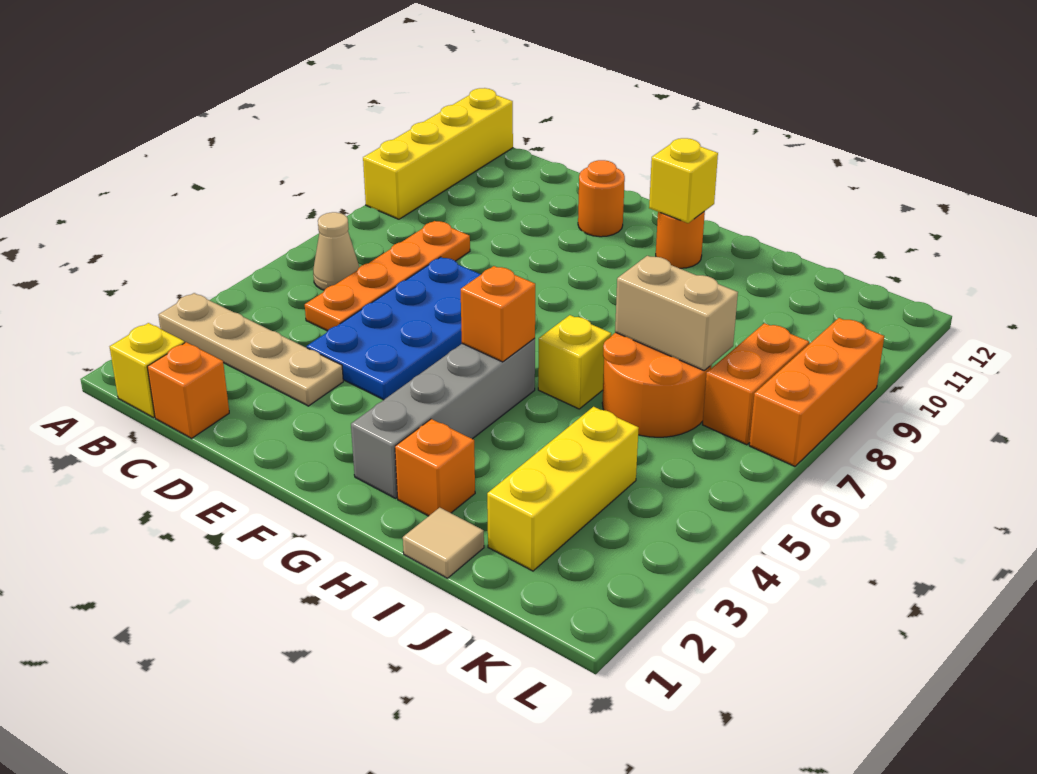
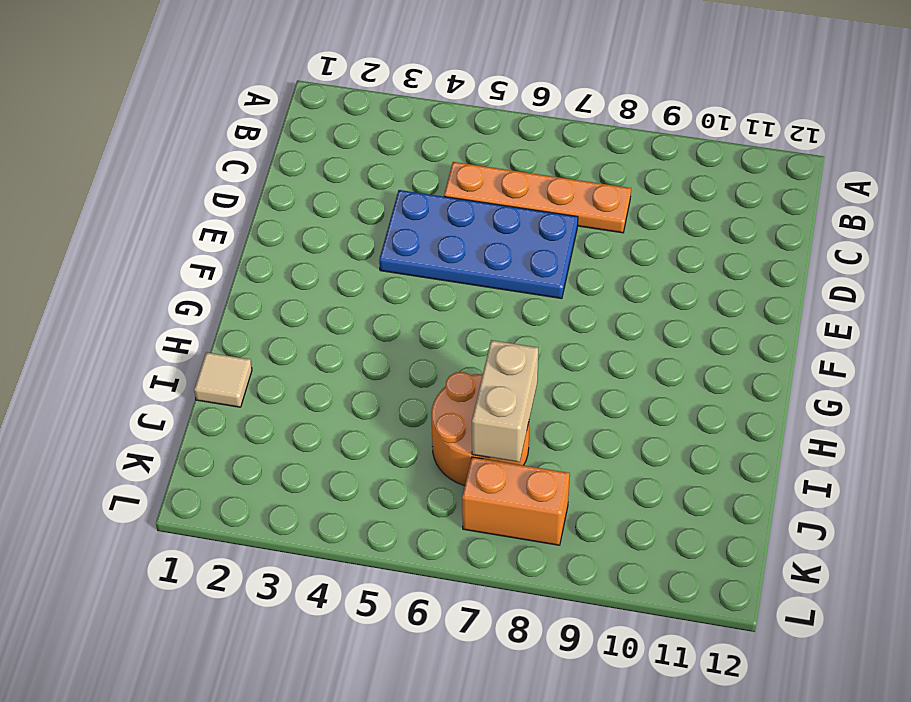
none -> tan plate A3:D3 level 1
none -> yellow brick A9:A12 level 1
none -> yellow brick B1 level 1

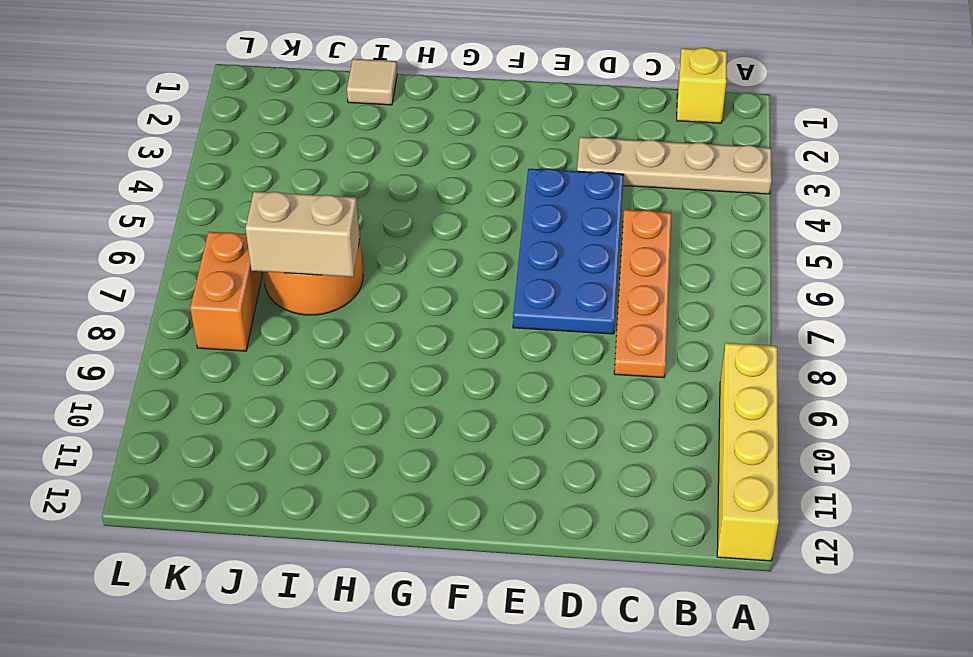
none -> tan cone B6 level 1
none -> orange brick C1 level 1
none -> orange round brick E11 level 1

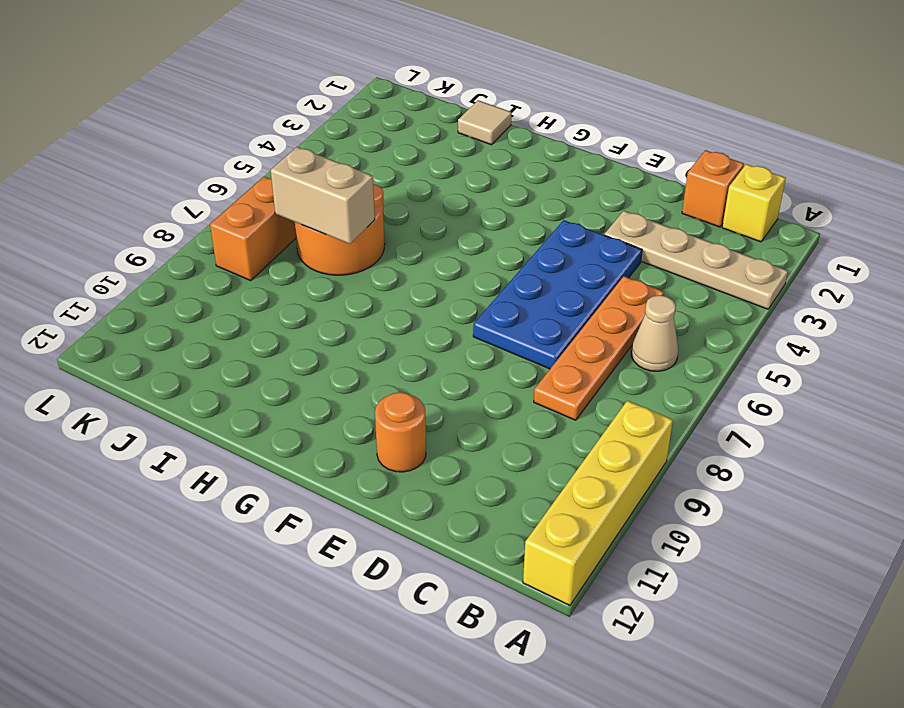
none -> grey brick G2:G5 level 1
none -> orange round brick G11 level 1
none -> orange brick H2 level 1

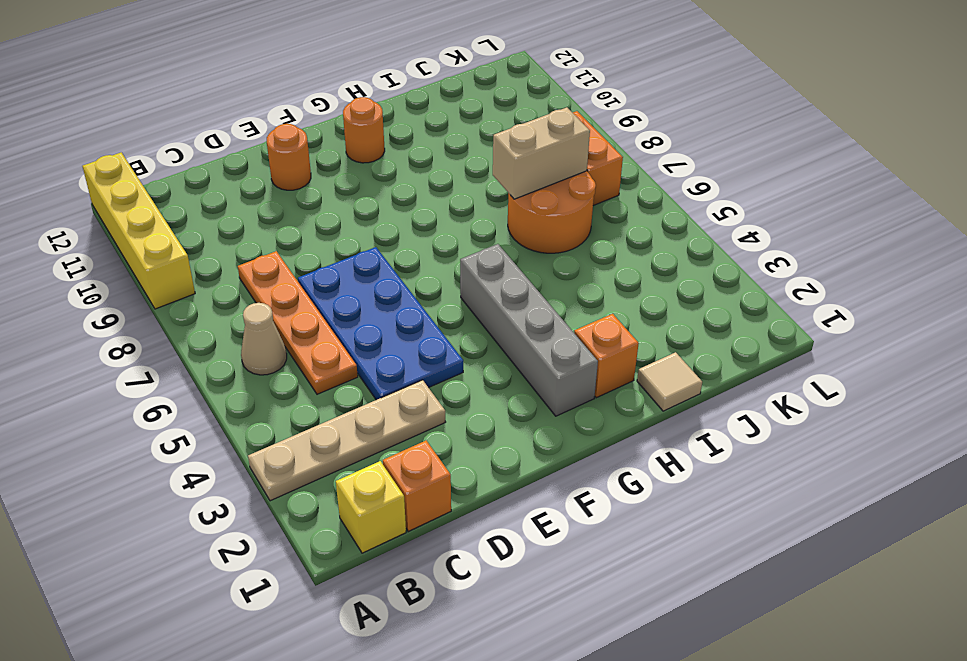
none -> yellow brick H6 level 1
none -> yellow brick J2:J4 level 1
none -> orange brick L7:L9 level 1

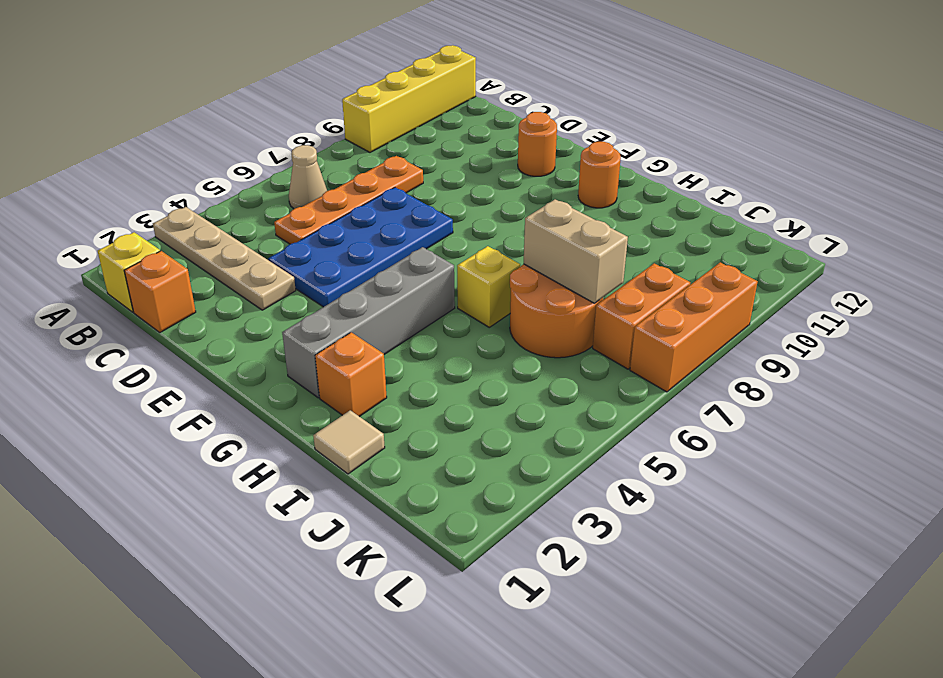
none -> yellow brick J2:J4 level 1
none -> orange brick G5 level 2
none -> yellow brick G11 level 2

